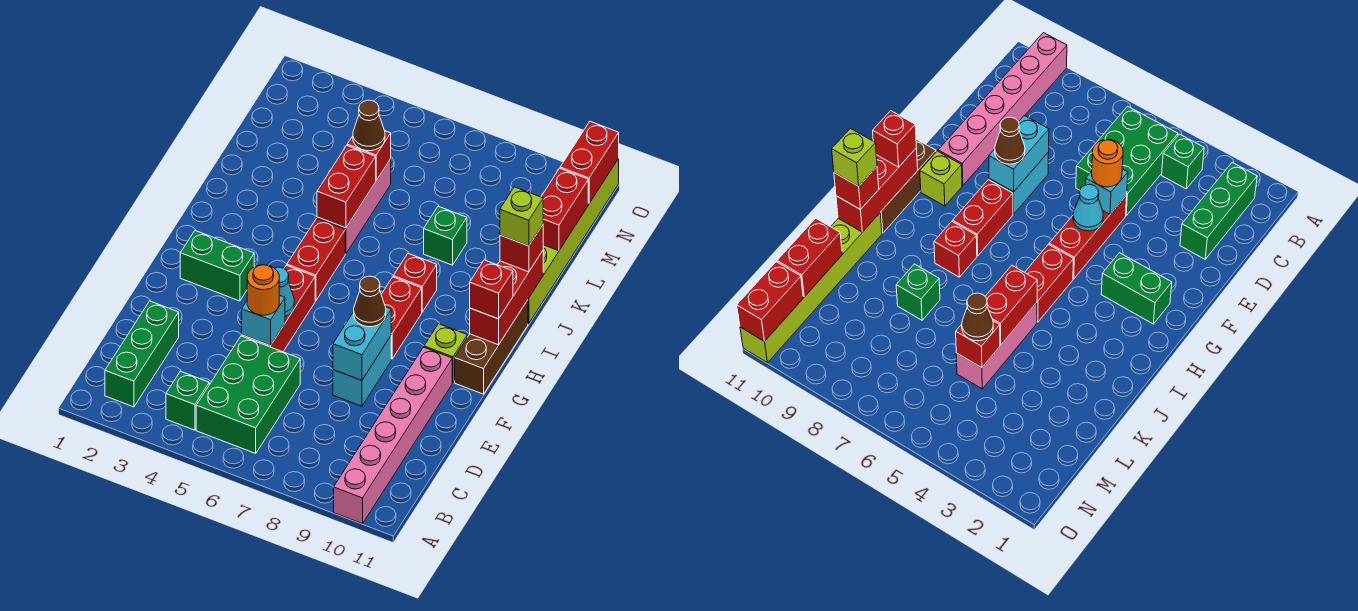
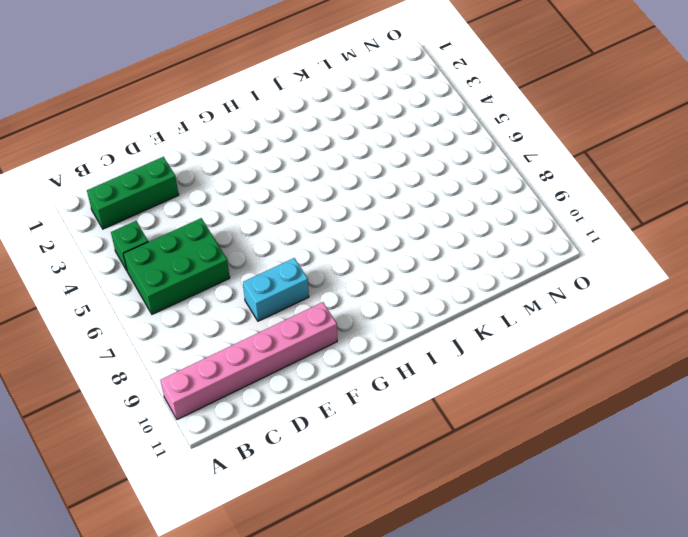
none -> red brick E5:G5 level 1
none -> green brick G2:G3 level 1
none -> red brick G8:H8 level 1

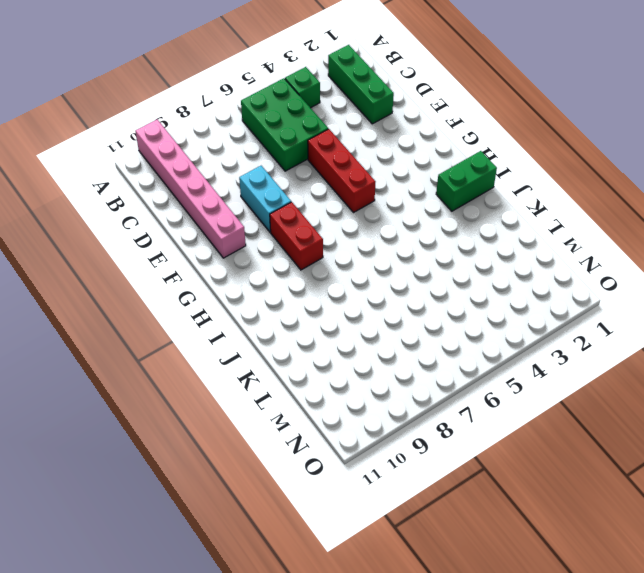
green brick I1:I2 level 1 -> green brick G2:G3 level 1
none -> lime brick G10 level 1
none -> brown brick G11:I11 level 1
none -> red brick H5:I5 level 1

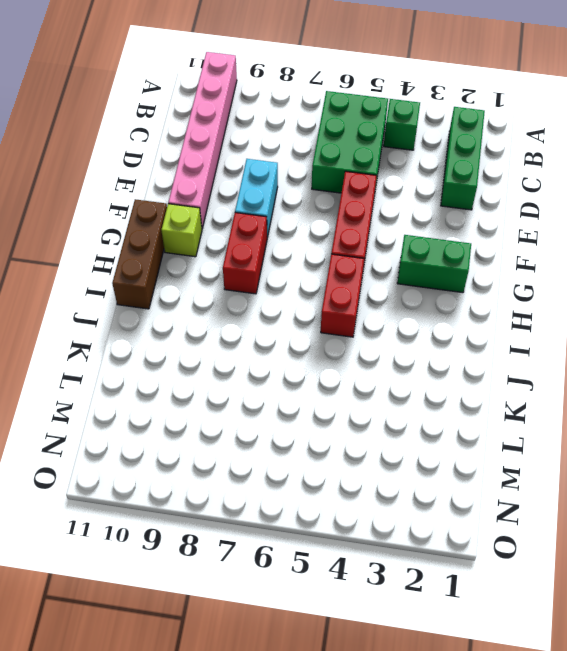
none -> red brick I8 level 1
none -> pink brick J5:L5 level 1
none -> lime brick J11:O11 level 1

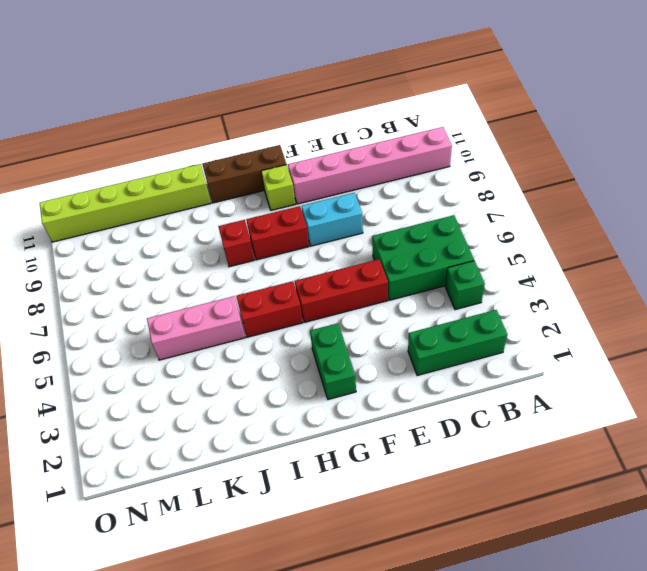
none -> green brick K8 level 1
none -> cyan brick E5 level 2
none -> cyan brick E8:F8 level 2

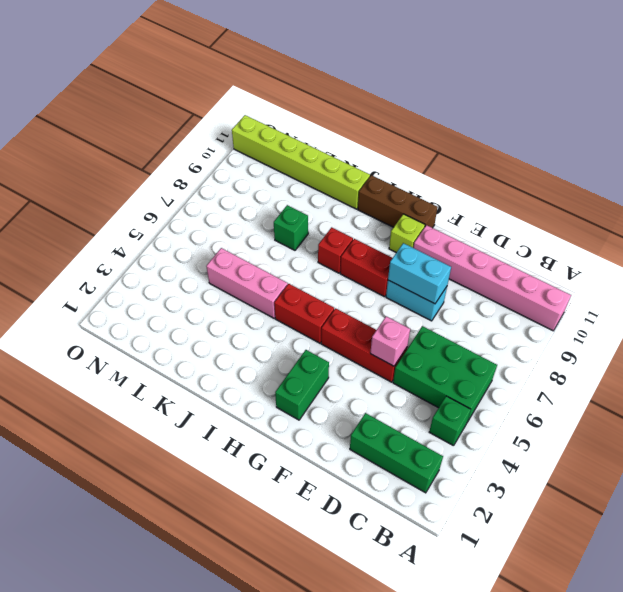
pink brick E5 level 2 -> cyan brick E5 level 2
none -> cyan cone F5 level 2
none -> red brick H11:J11 level 2
none -> red brick J5:K5 level 2

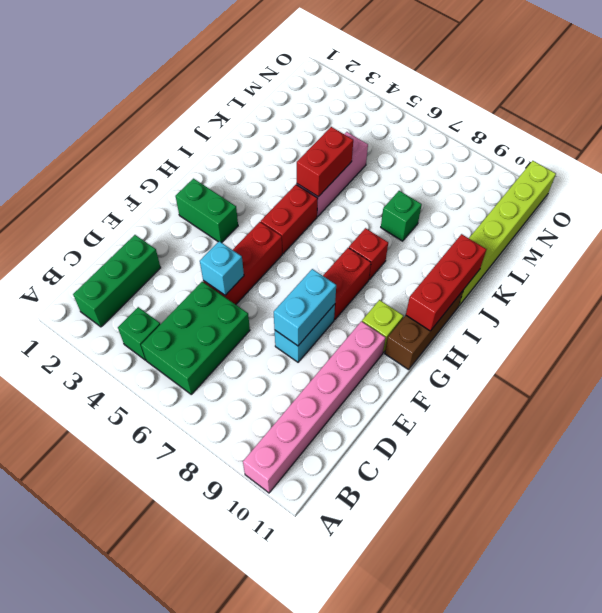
none -> cyan cone F5 level 2
none -> red brick L5 level 2
none -> red brick L11:M11 level 2

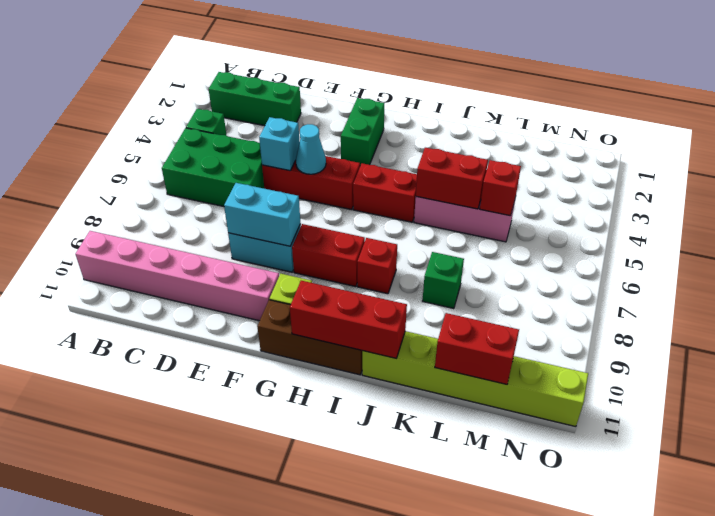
none -> red brick N11:O11 level 2
none -> orange round brick E5 level 3
none -> brown cone F8 level 3

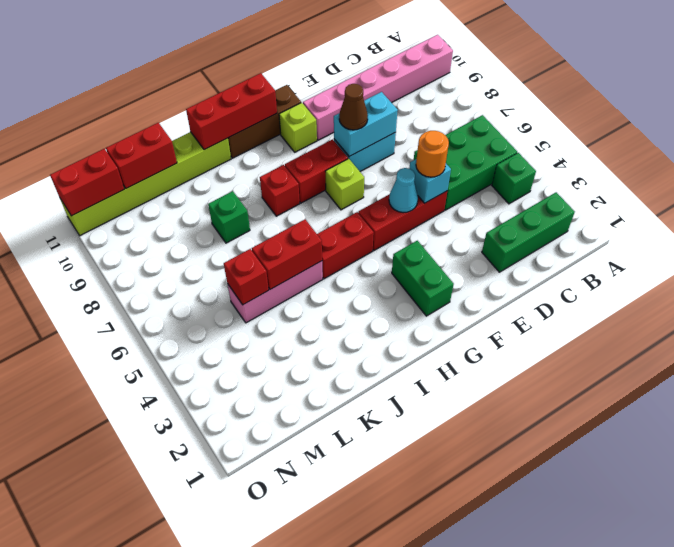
lime brick G7 level 1 -> lime brick J11 level 4
none -> red brick H11 level 3
none -> red brick J11 level 3
none -> brown cone L5 level 3

